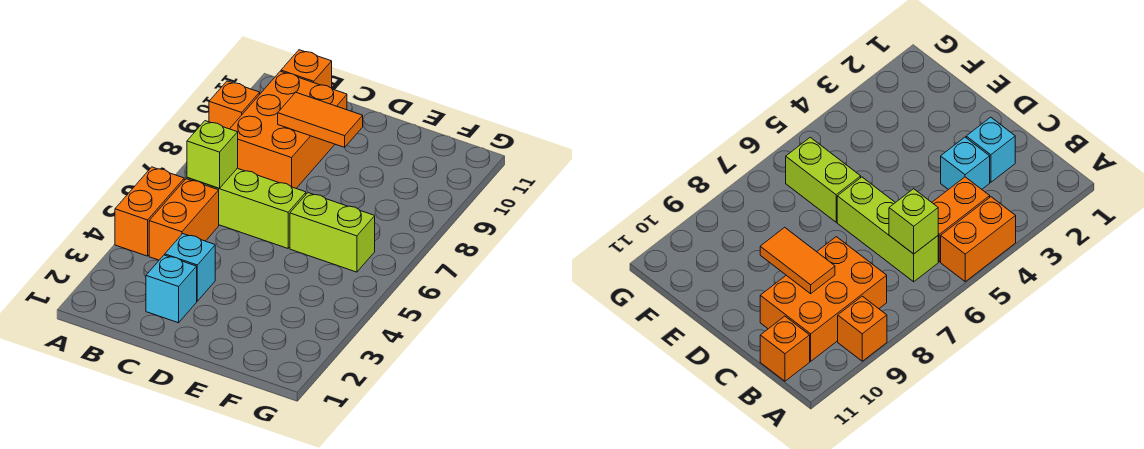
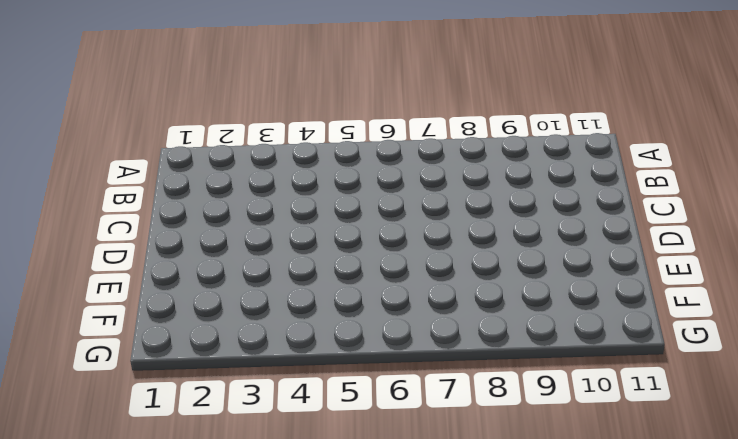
none -> orange brick A4:A5 level 1
none -> orange brick A9 level 1

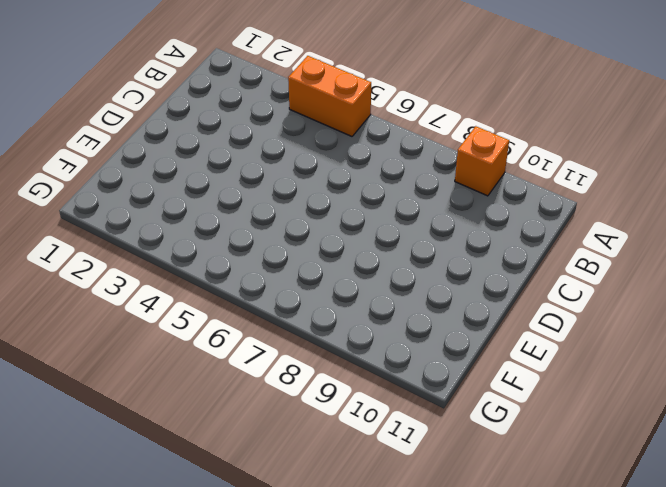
none -> orange brick B4:B5 level 1
none -> lime brick B6:D6 level 1

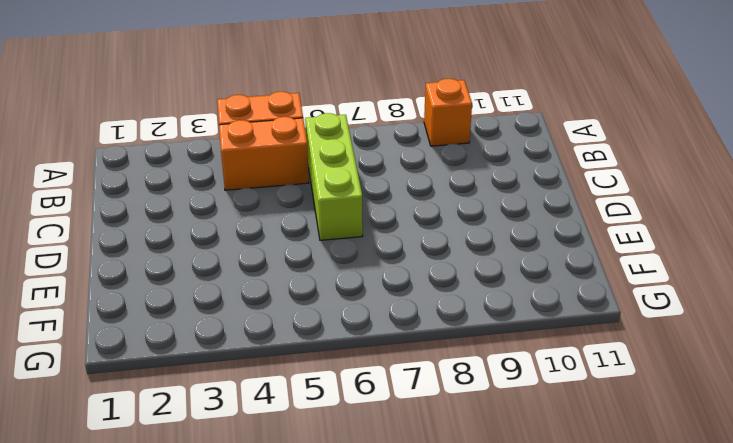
none -> orange brick B8:C10 level 1
none -> orange brick B11 level 1

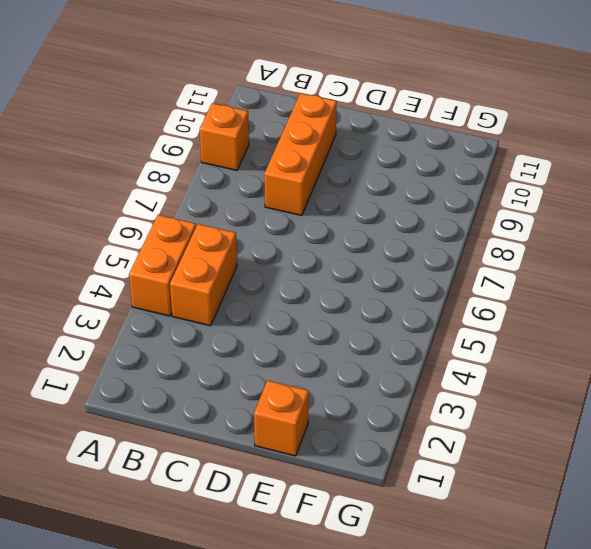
orange brick C8:C10 level 1 -> orange brick B8:C10 level 1
orange brick E1 level 1 -> orange brick B11 level 1
none -> lime brick B6:D6 level 1
none -> cyan brick C2 level 1

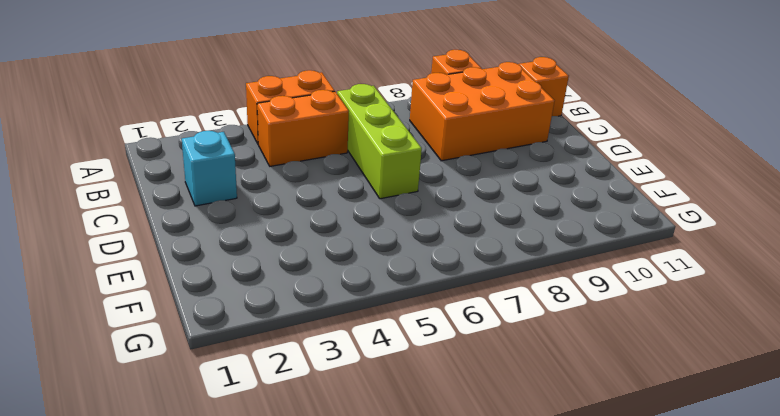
none -> cyan brick C3 level 1
none -> lime brick E6:F6 level 1

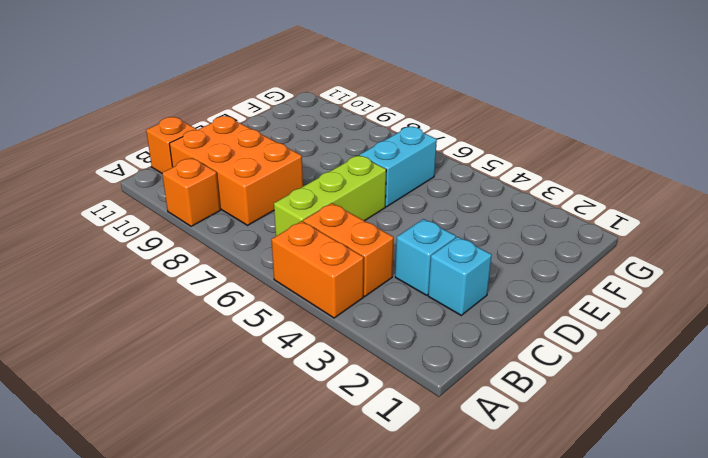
cyan brick E6:F6 level 1 -> lime brick E6:F6 level 1
none -> lime brick B6 level 2
none -> orange tile C9:D9 level 2

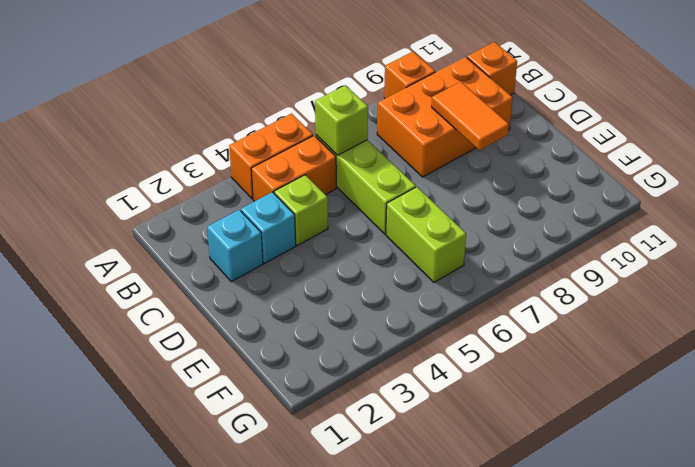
lime brick C4 level 1 -> none

